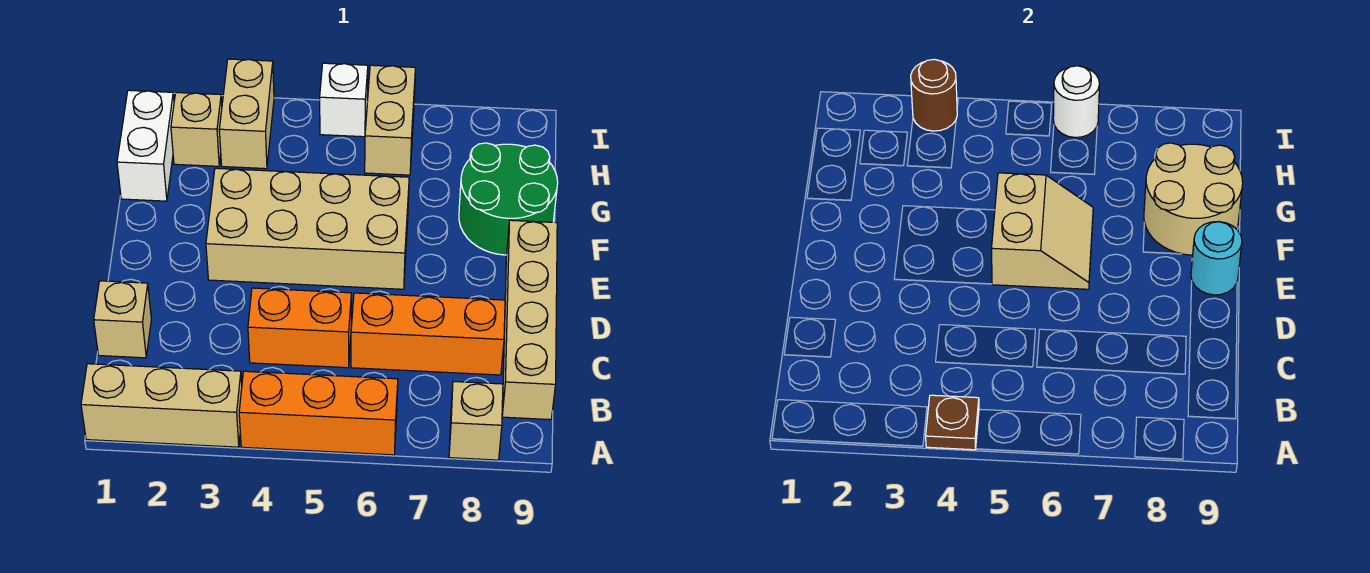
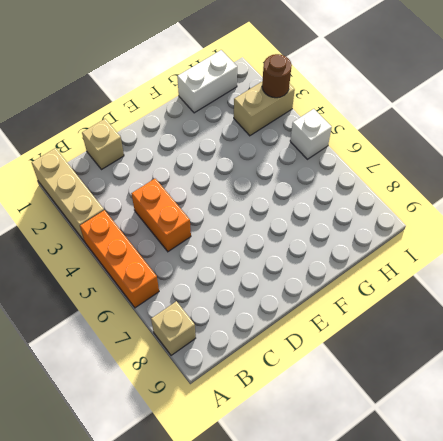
none -> tan brick B9:E9 level 1
none -> orange brick C6:C8 level 1
none -> tan brick E3:F6 level 1

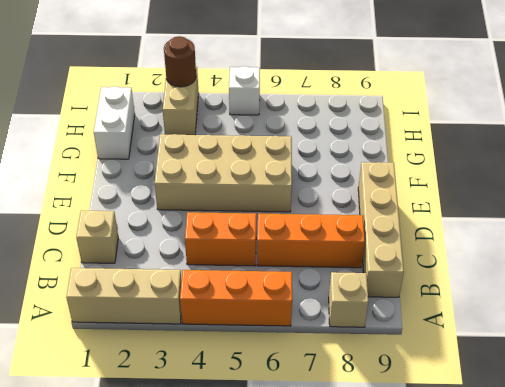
none -> green round brick F8:G9 level 1
none -> tan brick H2 level 1
none -> tan brick H6:I6 level 1

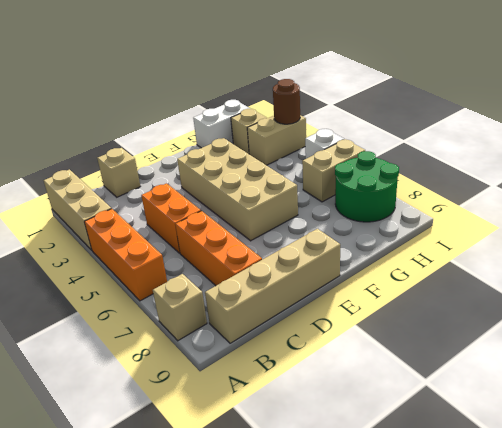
green round brick H7:I8 level 1 -> green round brick F8:G9 level 1
none -> brown plate A4 level 2
none -> tan slope E5:F6 level 2 top 5
none -> cyan round brick E9 level 2

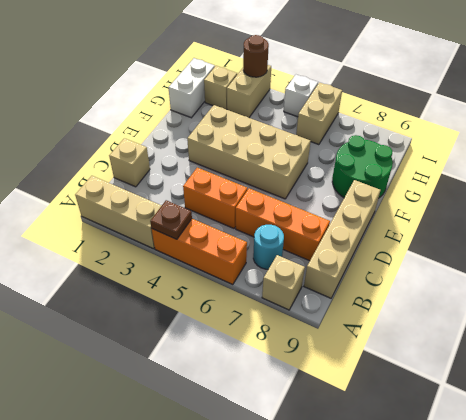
cyan round brick B7 level 1 -> cyan round brick E9 level 2
none -> tan slope E5:F6 level 2 top 5
none -> tan round brick F8:G9 level 2
none -> white round brick I6 level 2

